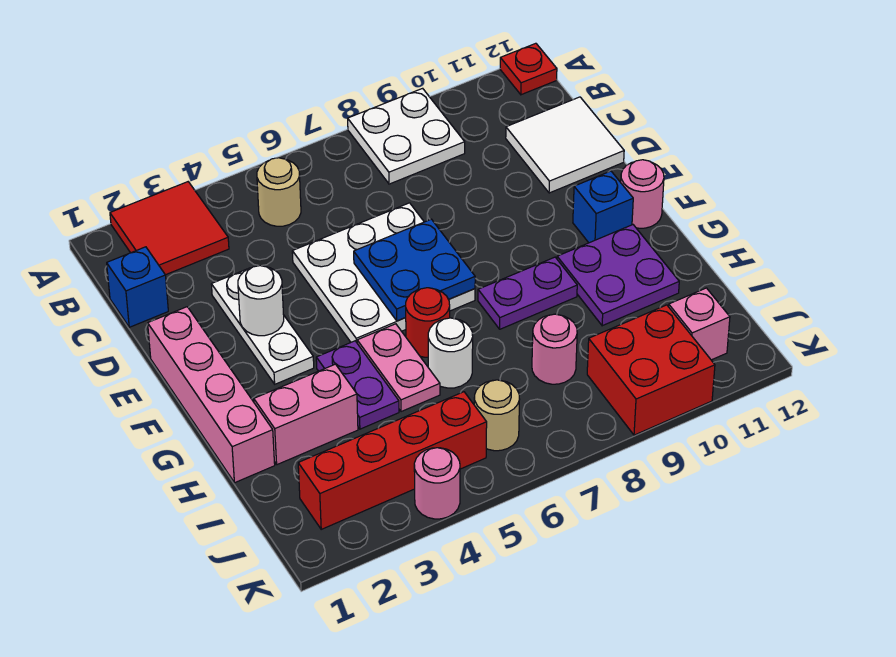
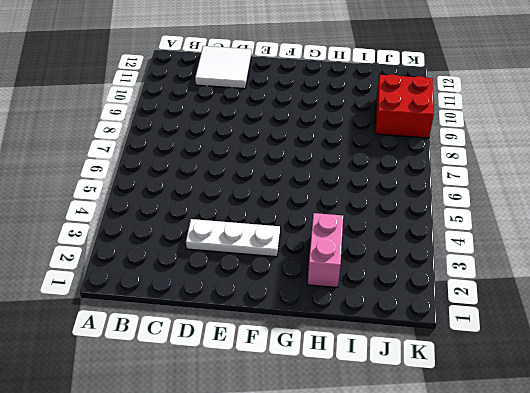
none -> red tile A2:B3 level 1
none -> white plate A8:B9 level 1
none -> red plate A12 level 1

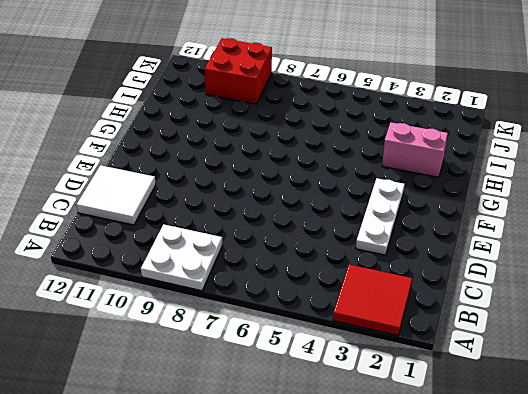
none -> red plate A12 level 1
none -> tan round brick B5 level 1
none -> blue brick C1 level 1

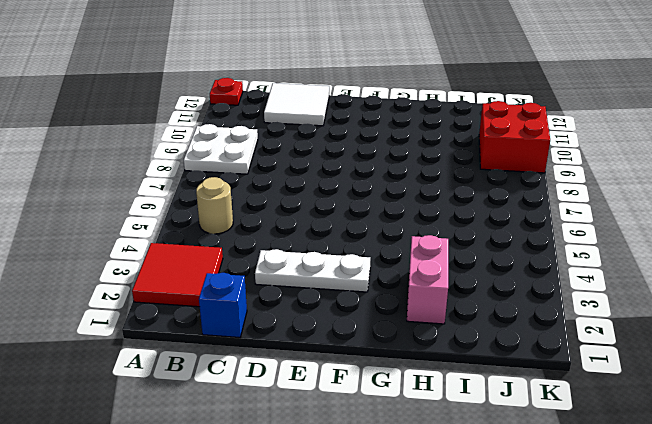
none -> white plate D5:F7 level 1
none -> pink brick E1:H1 level 1
none -> blue brick F11 level 1

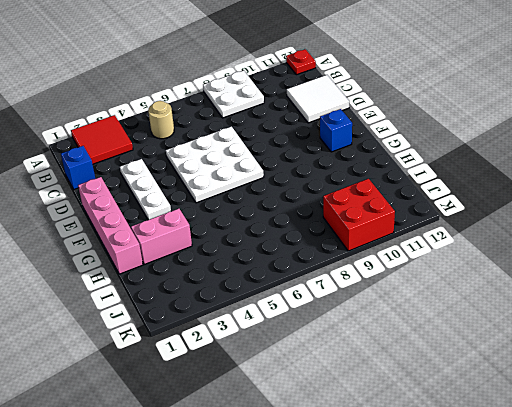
none -> pink round brick F12 level 1
none -> purple plate G4:H4 level 1
none -> pink plate G5:H5 level 1

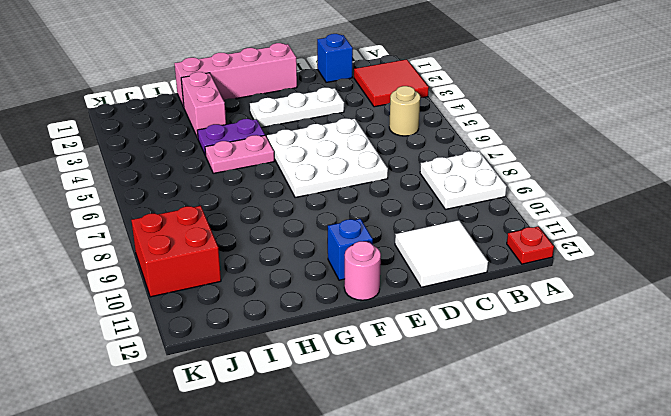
none -> red round brick G6 level 1
none -> purple plate G8:G9 level 1
none -> purple plate G10:H11 level 1

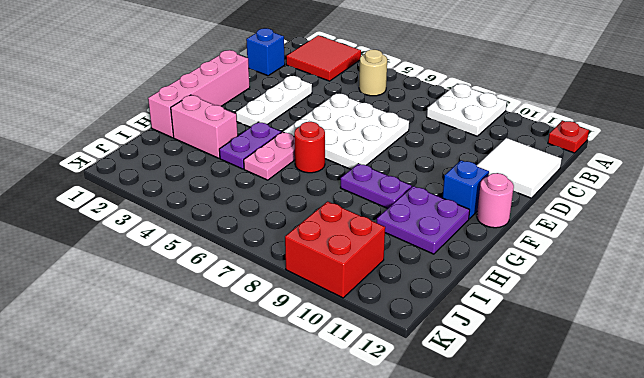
none -> white round brick H6 level 1
none -> pink round brick I8 level 1
none -> red brick J2:J5 level 1

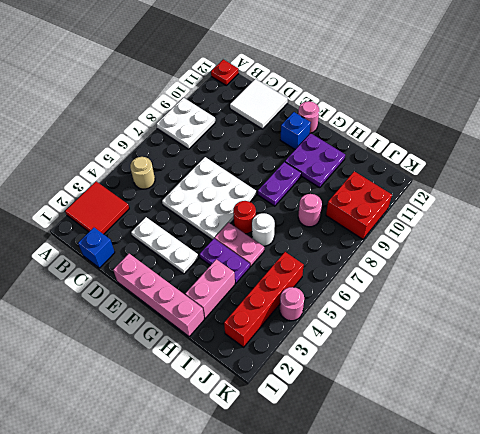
none -> tan round brick J6 level 1
none -> pink brick J11 level 1
none -> white round brick E3 level 2

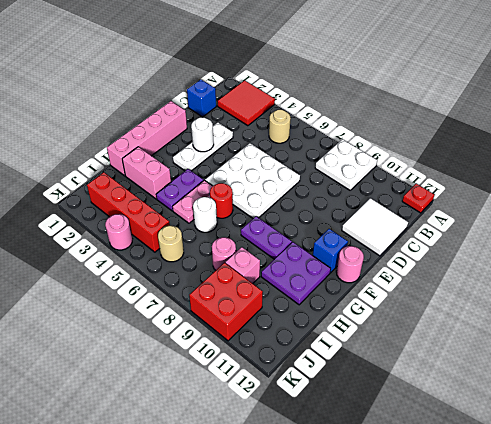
pink brick I9 level 1 -> pink brick J11 level 1
none -> blue plate E6:F7 level 2

